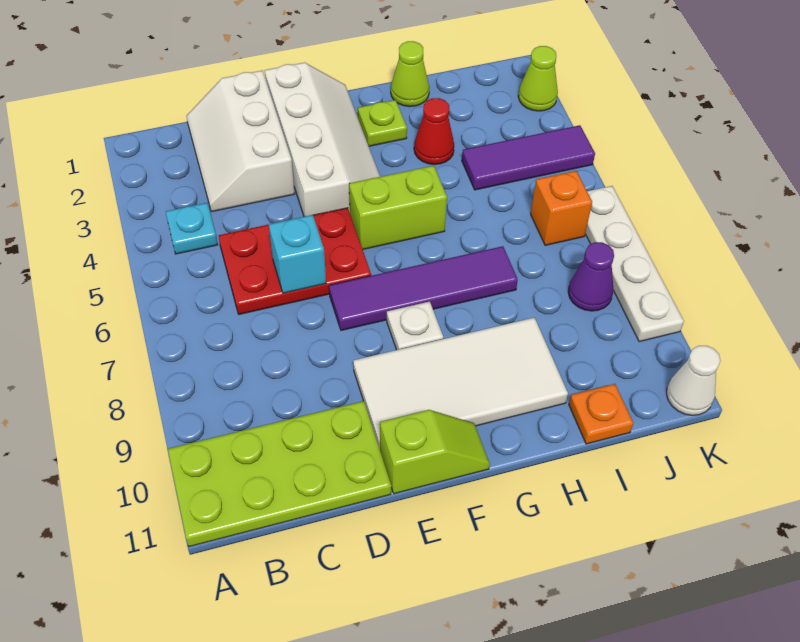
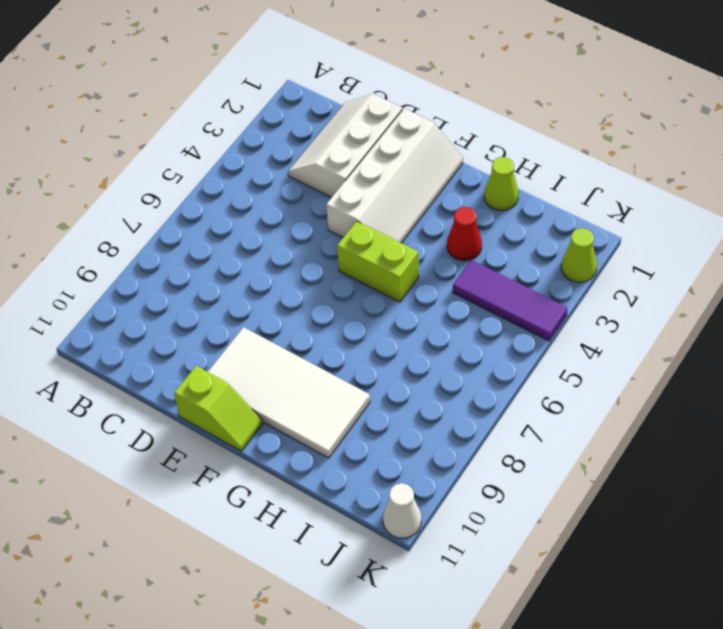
none -> lime plate A10:D11 level 1
none -> cyan plate B4 level 1
none -> red plate C5:E6 level 1

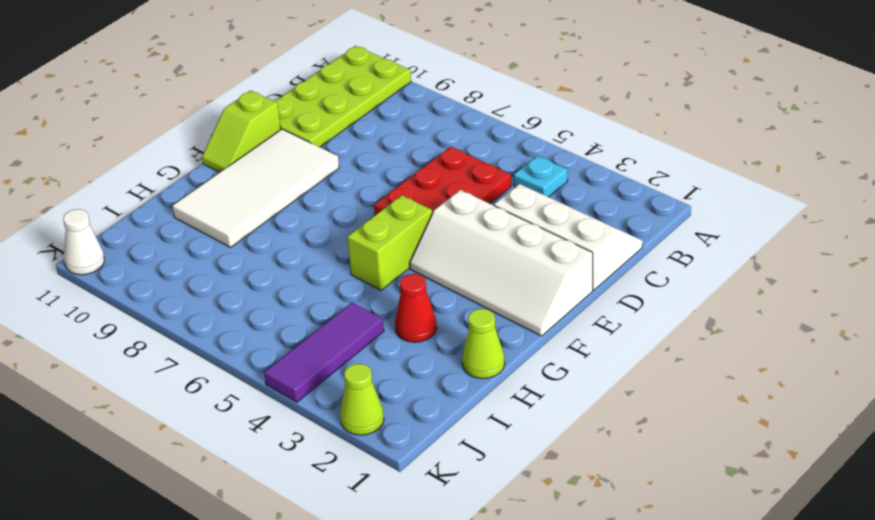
none -> purple tile E7:H7 level 1
none -> white plate F8 level 1
none -> lime plate G2 level 1

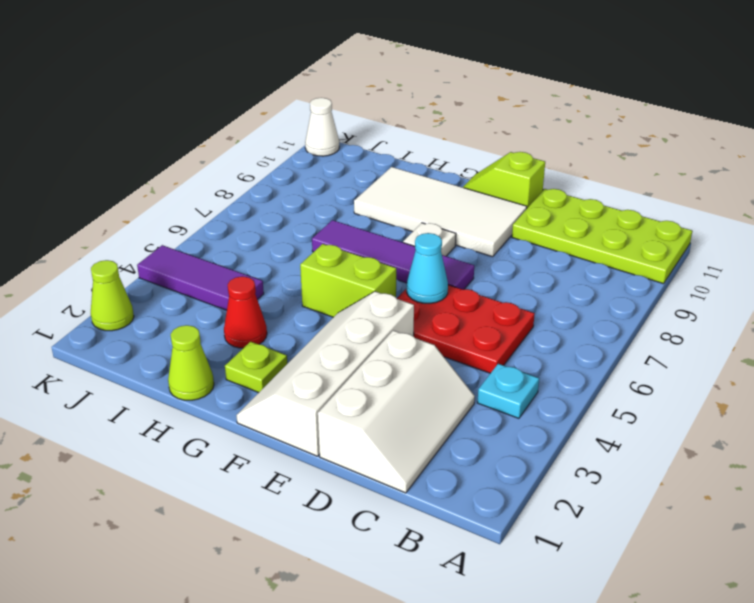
cyan cone E6 level 2 -> none
none -> orange plate I11 level 1
none -> orange brick J6 level 1
none -> purple cone J8 level 1

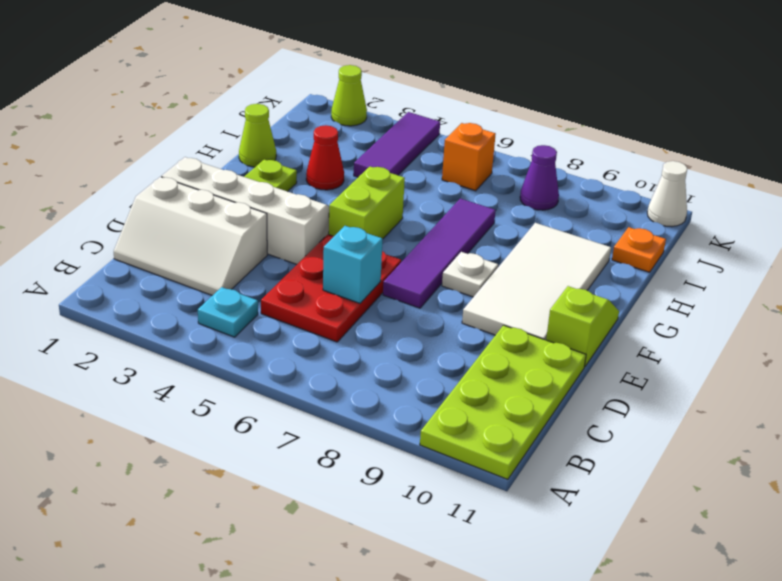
none -> white plate K6:K9 level 1

